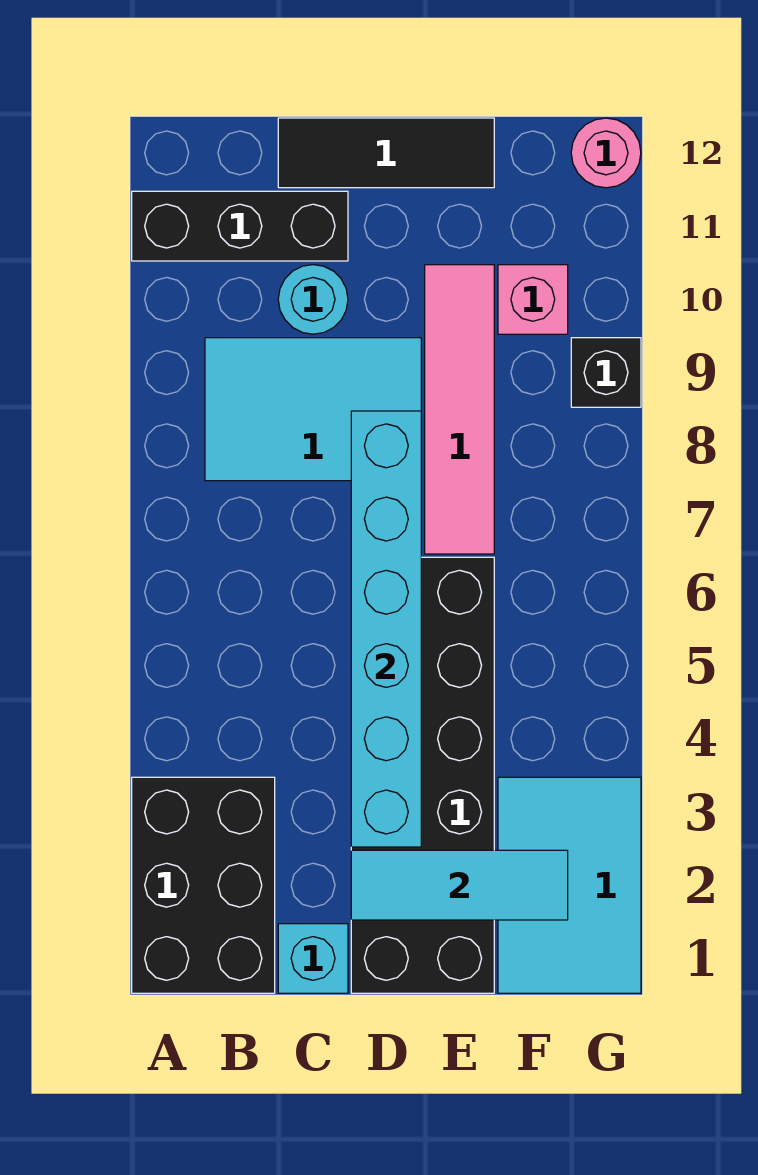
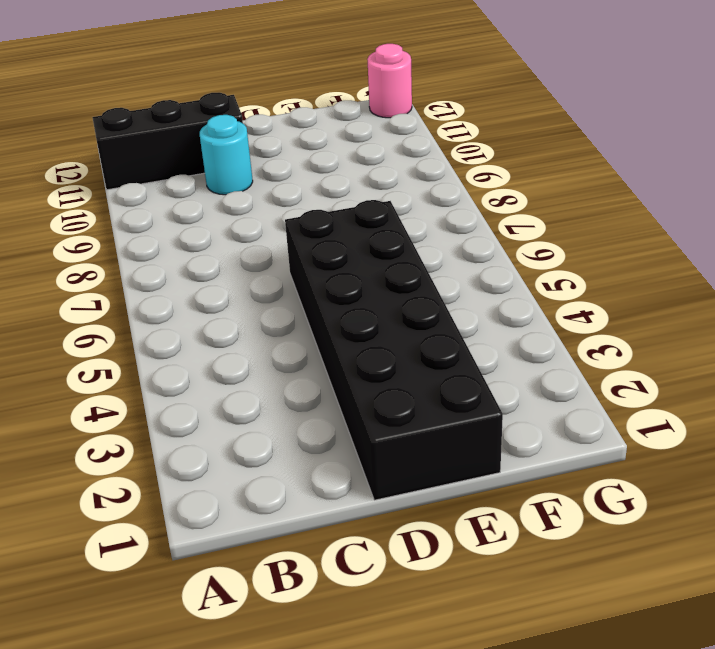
none -> black brick A1:B3 level 1
none -> cyan tile B8:D9 level 1
none -> cyan brick C1 level 1

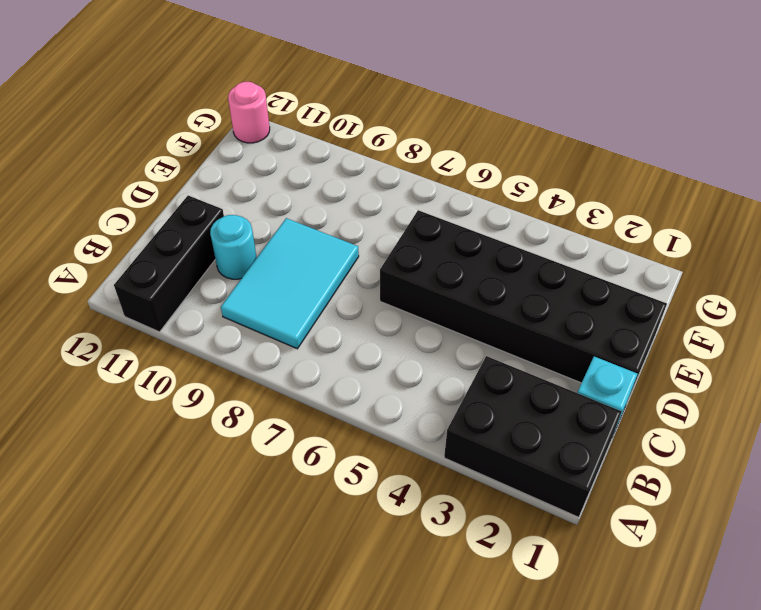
none -> black tile C12:E12 level 1
none -> pink tile E7:E10 level 1
none -> cyan tile F1:G3 level 1

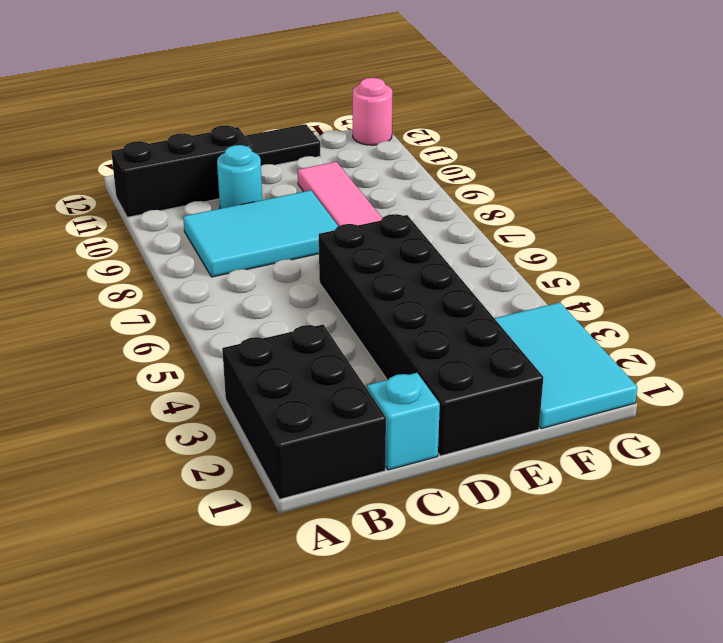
none -> pink brick F10 level 1
none -> black brick G9 level 1
none -> cyan tile D2:F2 level 2

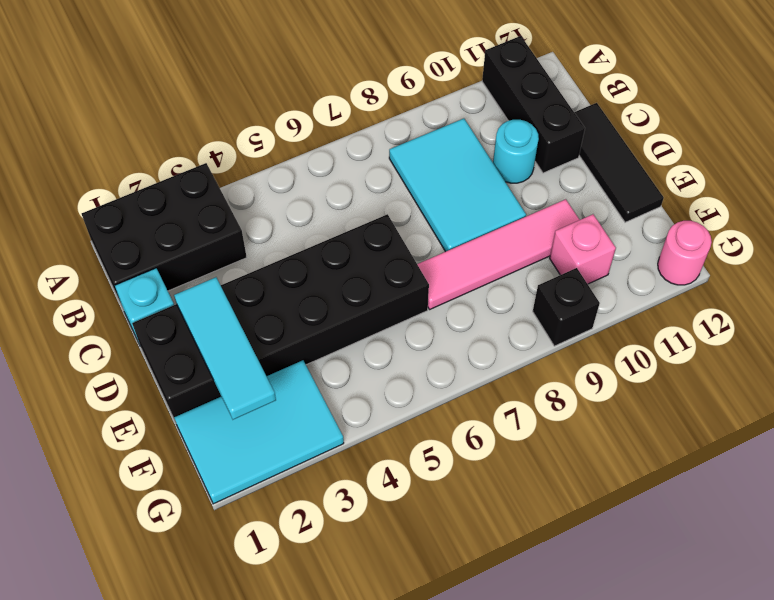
none -> cyan brick D3:D8 level 2

